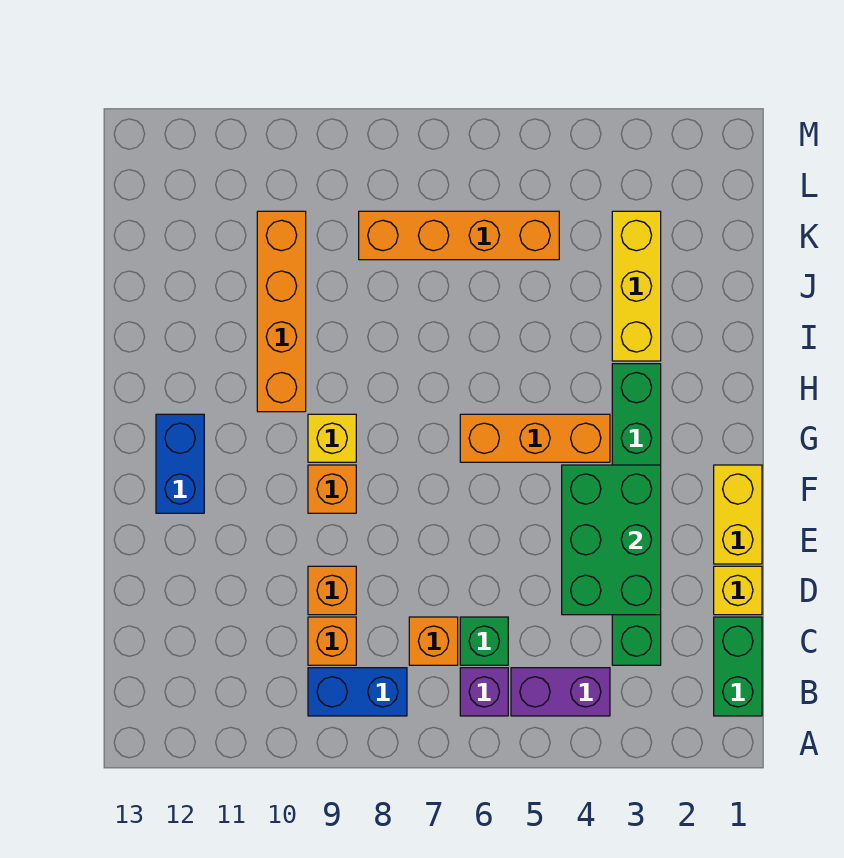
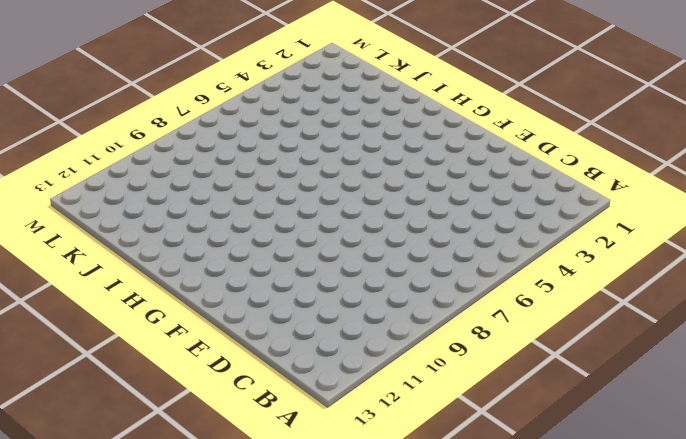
none -> green brick B1:C1 level 1
none -> purple brick B4:B5 level 1
none -> purple brick B6 level 1

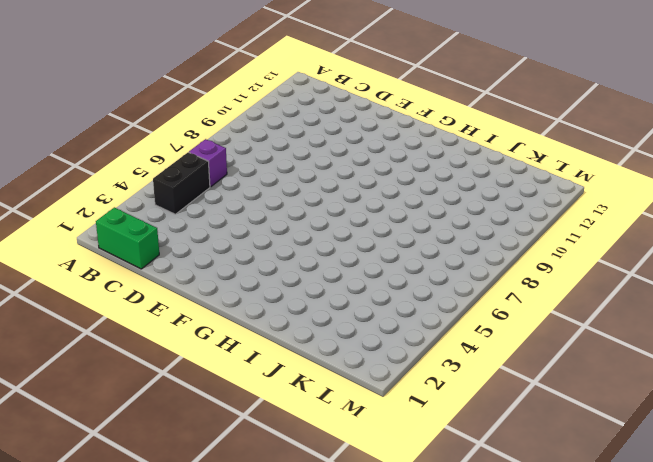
black brick B4:B5 level 1 -> purple brick B4:B5 level 1
none -> blue brick B8:B9 level 1
none -> green brick C3:H3 level 1
none -> green brick C6 level 1

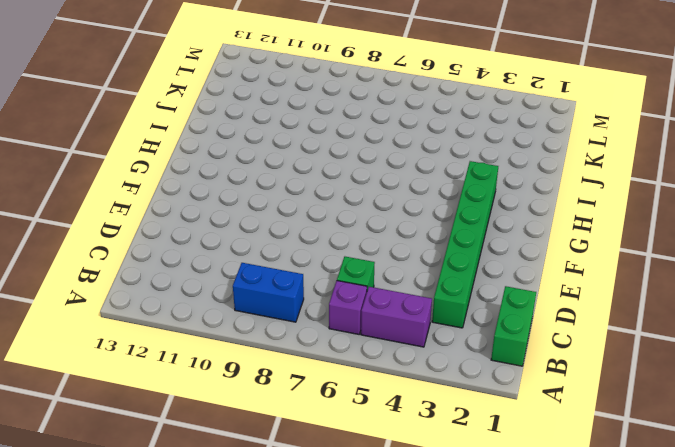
none -> orange brick C7 level 1
none -> orange brick C9 level 1
none -> yellow brick D1 level 1

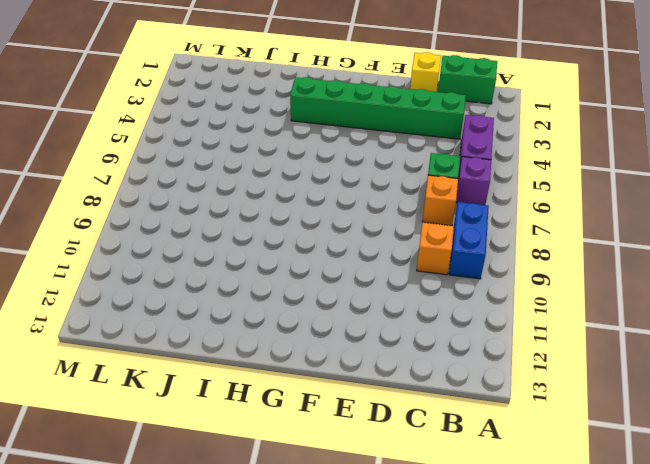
none -> orange brick D9 level 1
none -> yellow brick E1:F1 level 1
none -> orange brick F9 level 1

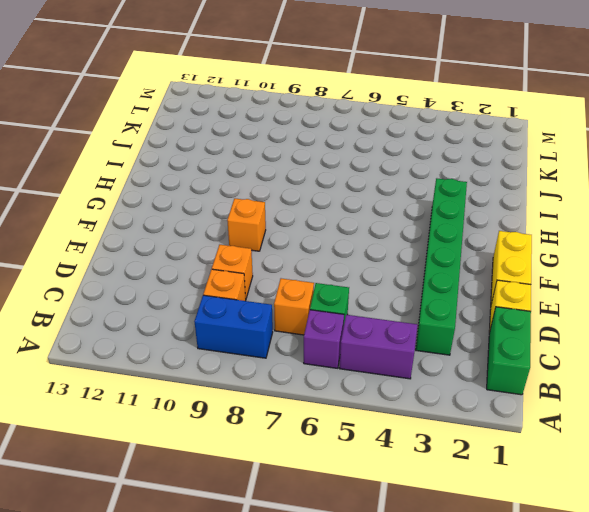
none -> blue brick F12:G12 level 1
none -> orange brick G4:G6 level 1
none -> yellow brick G9 level 1

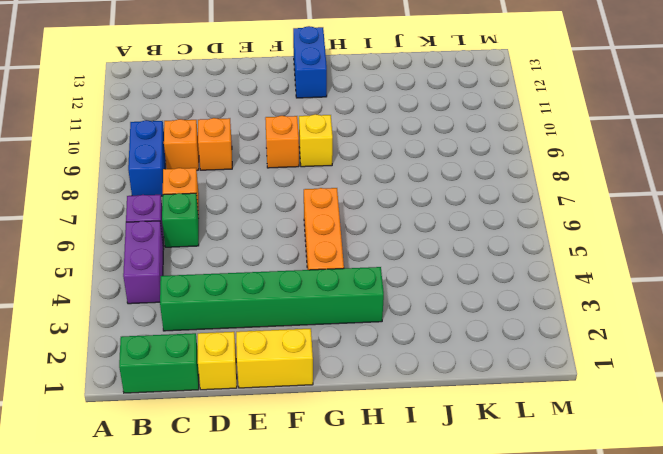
blue brick G12:G13 level 1 -> blue brick F12:G12 level 1
none -> orange brick H10:K10 level 1
none -> yellow brick I3:K3 level 1
none -> orange brick K5:K8 level 1

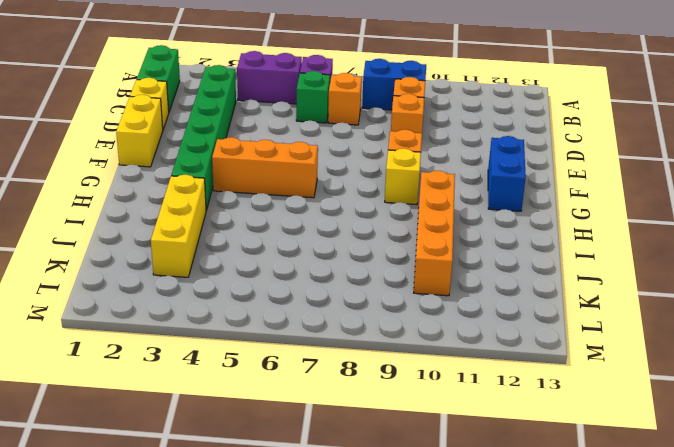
none -> orange brick K5:K8 level 1
none -> green brick D3:F4 level 2

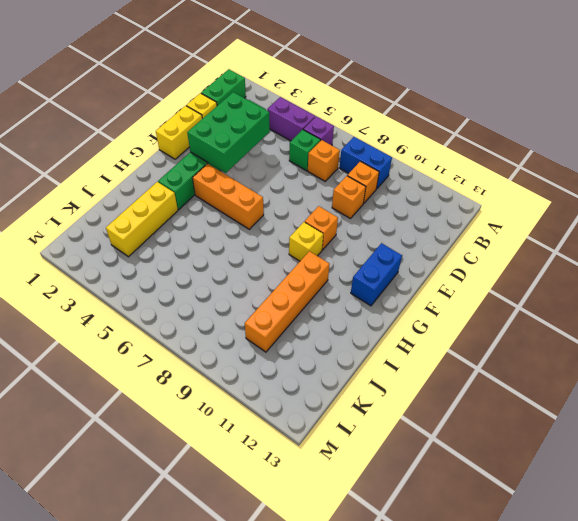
none -> orange brick K5:K8 level 1

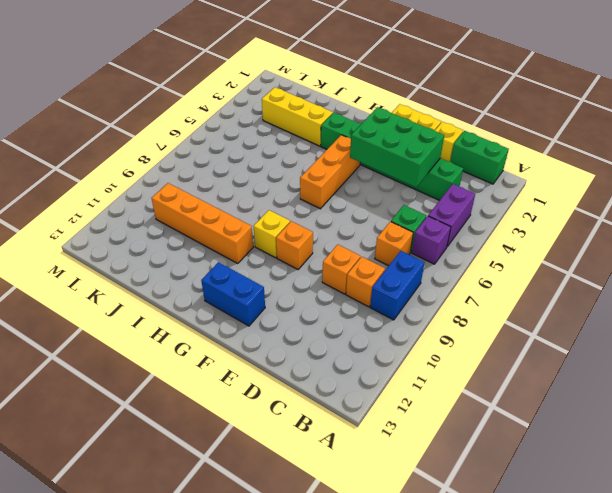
none -> orange brick K5:K8 level 1

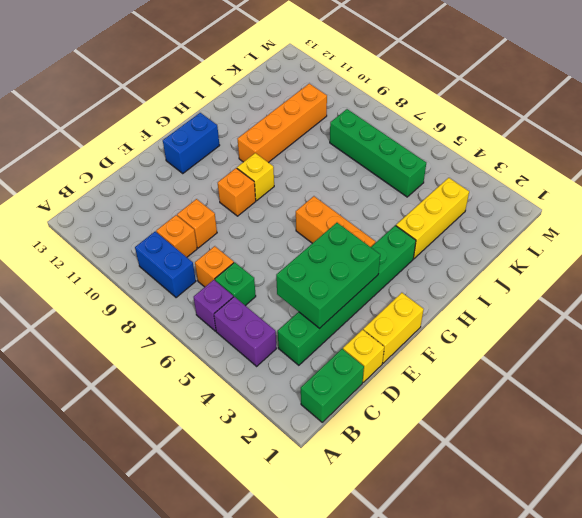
green brick K5:K8 level 1 -> orange brick K5:K8 level 1

